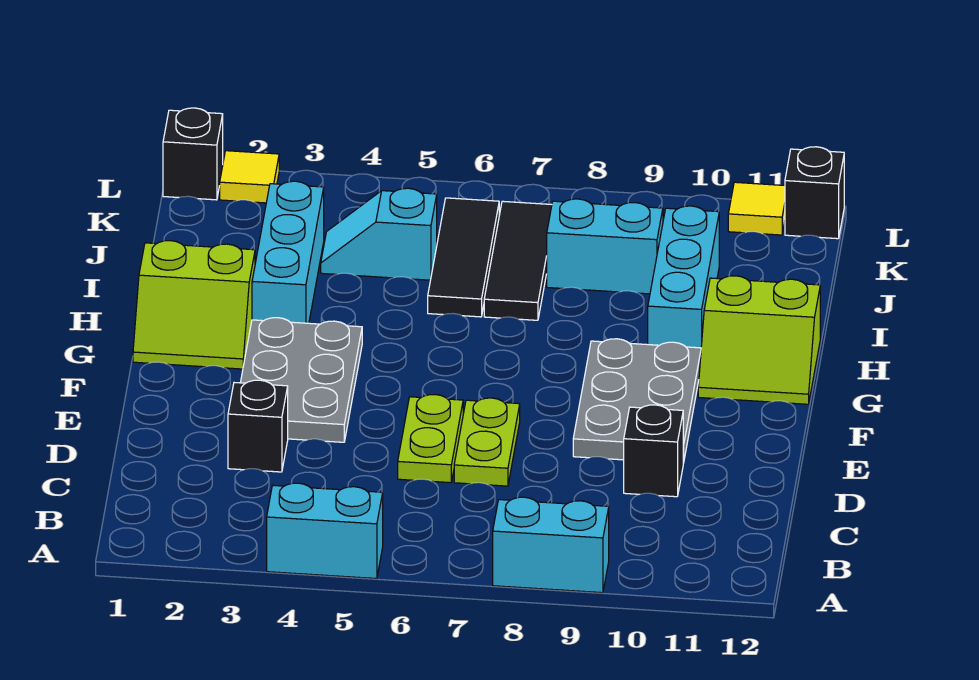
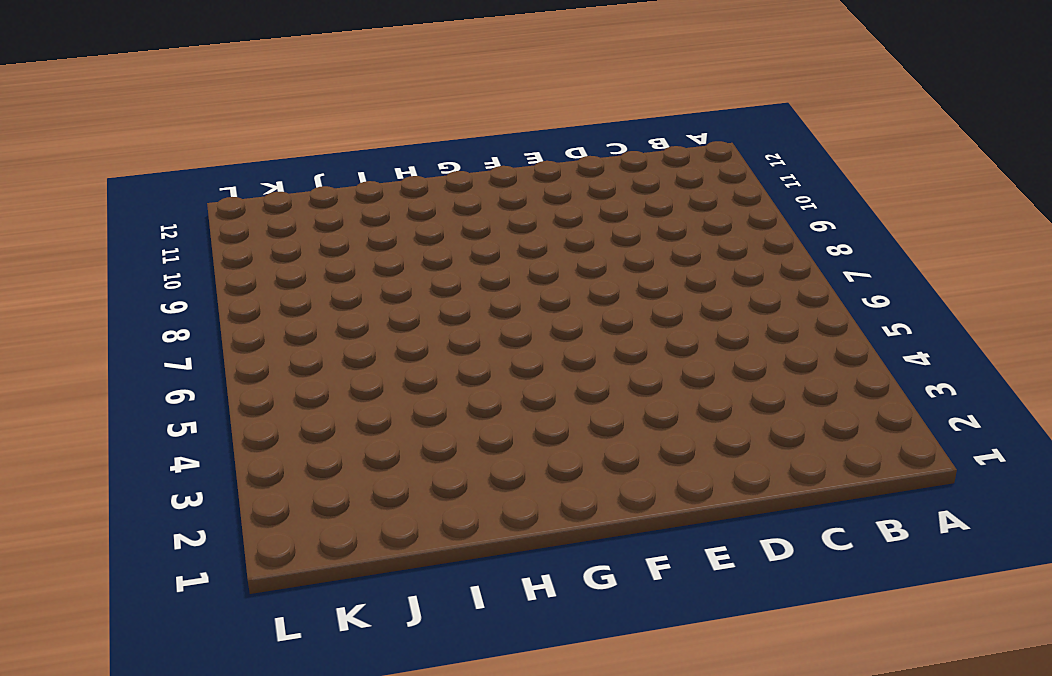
none -> cyan brick A4:A5 level 1
none -> cyan brick A8:A9 level 1
none -> black brick D3 level 1

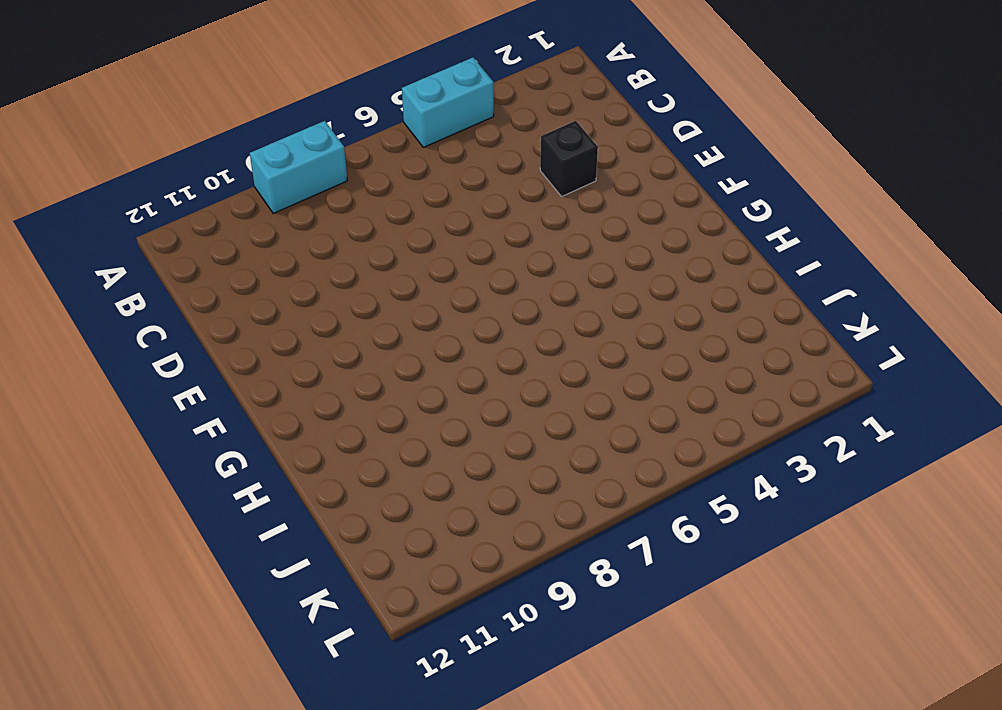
none -> lime plate D6:E6 level 1
none -> lime plate D7:E7 level 1
none -> black brick D10 level 1

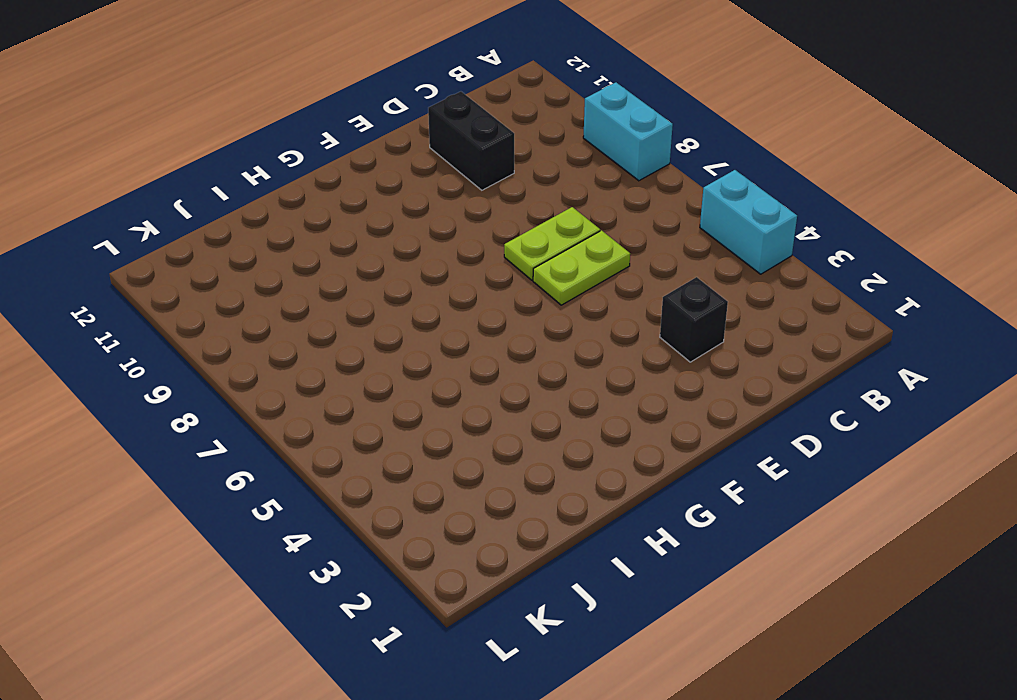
black brick D10:D11 level 1 -> black brick D10 level 1
none -> grey plate E3:G4 level 1
none -> grey plate E9:G10 level 1
none -> lime slope G1:H2 level 1 top H

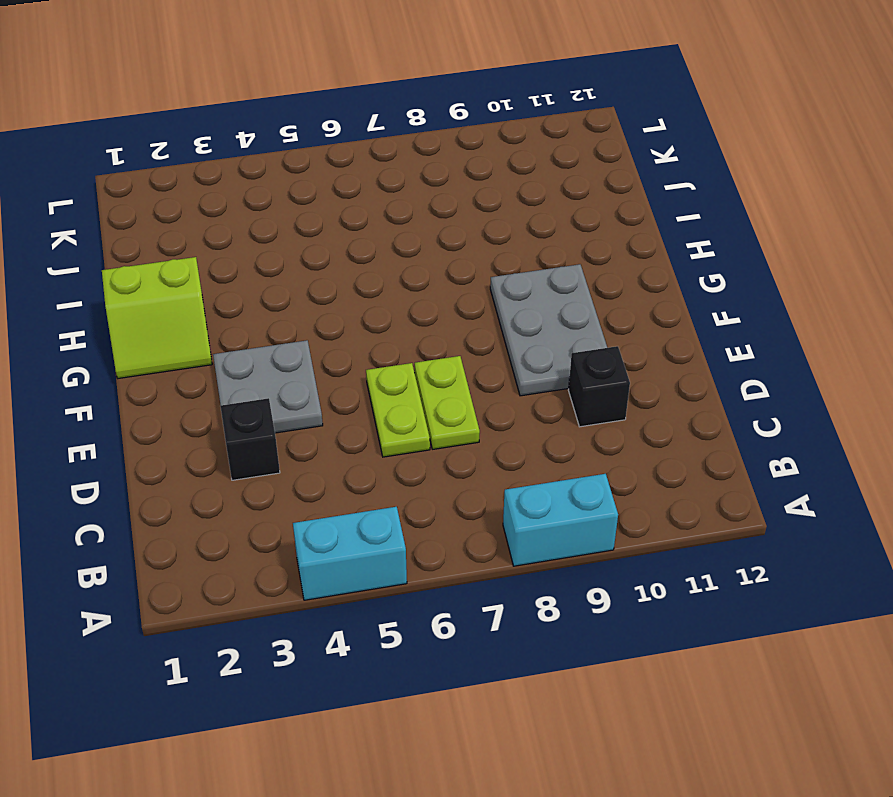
grey plate E3:F4 level 1 -> grey plate E3:G4 level 1
none -> lime slope G11:H12 level 1 top H
none -> cyan brick H3:J3 level 1
none -> cyan brick H10:J10 level 1

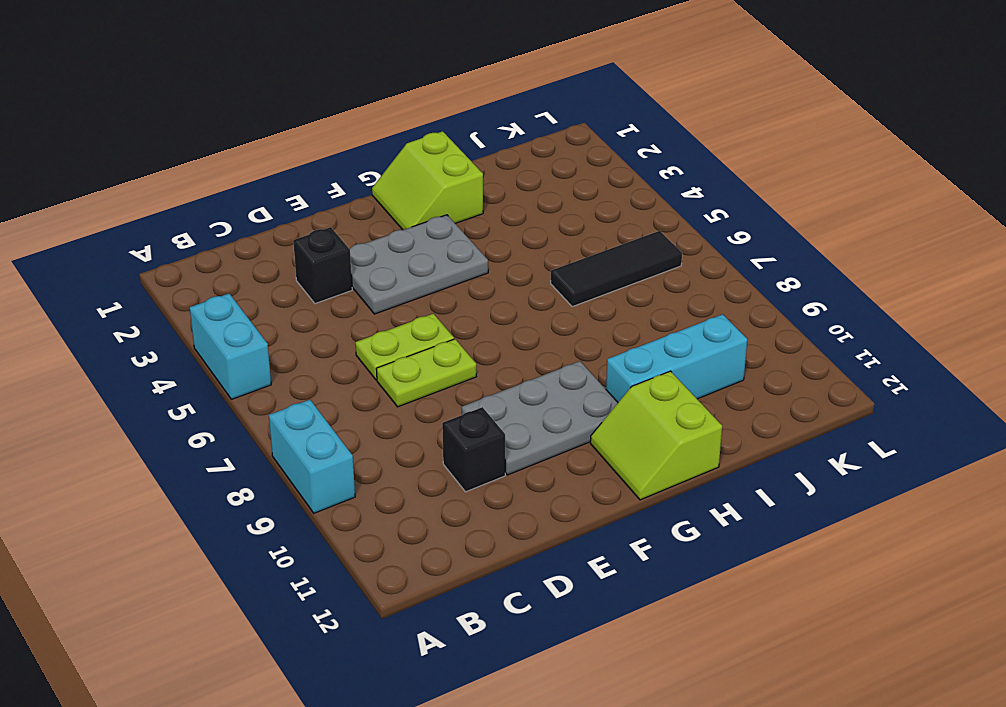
none -> cyan brick H3:J3 level 1
none -> black tile I7:K7 level 1
none -> cyan slope J4:J5 level 1 top 5

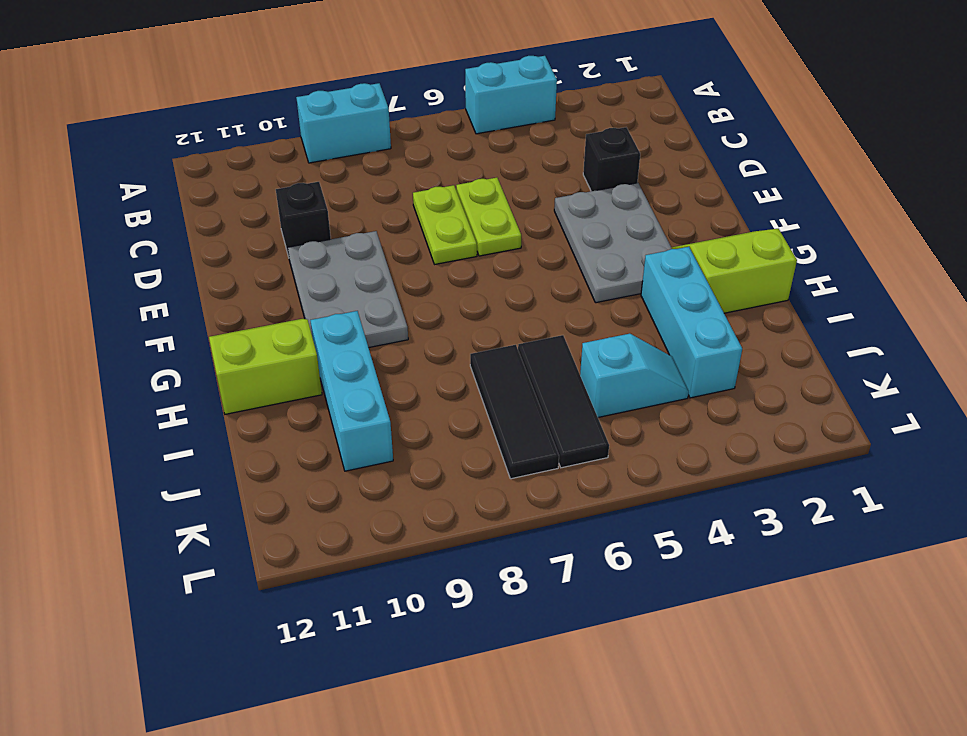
none -> cyan brick J8:J9 level 1
none -> black brick L1 level 1
none -> yellow tile L2 level 1

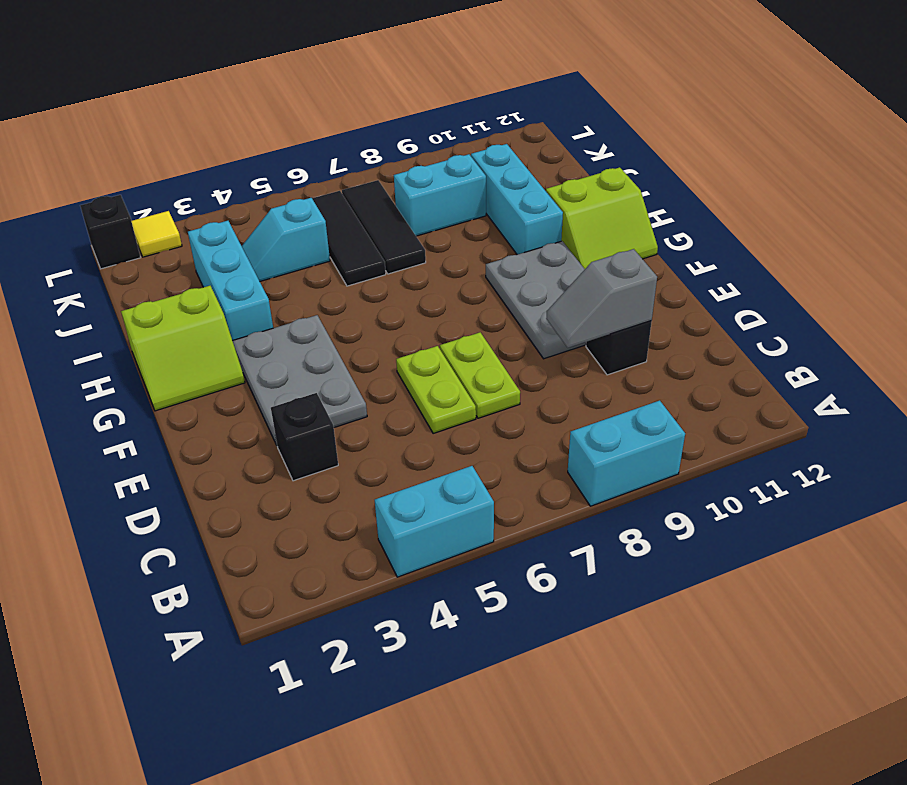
grey slope D9:D10 level 2 top 10 -> none
none -> yellow tile L11 level 1
none -> black brick L12 level 1

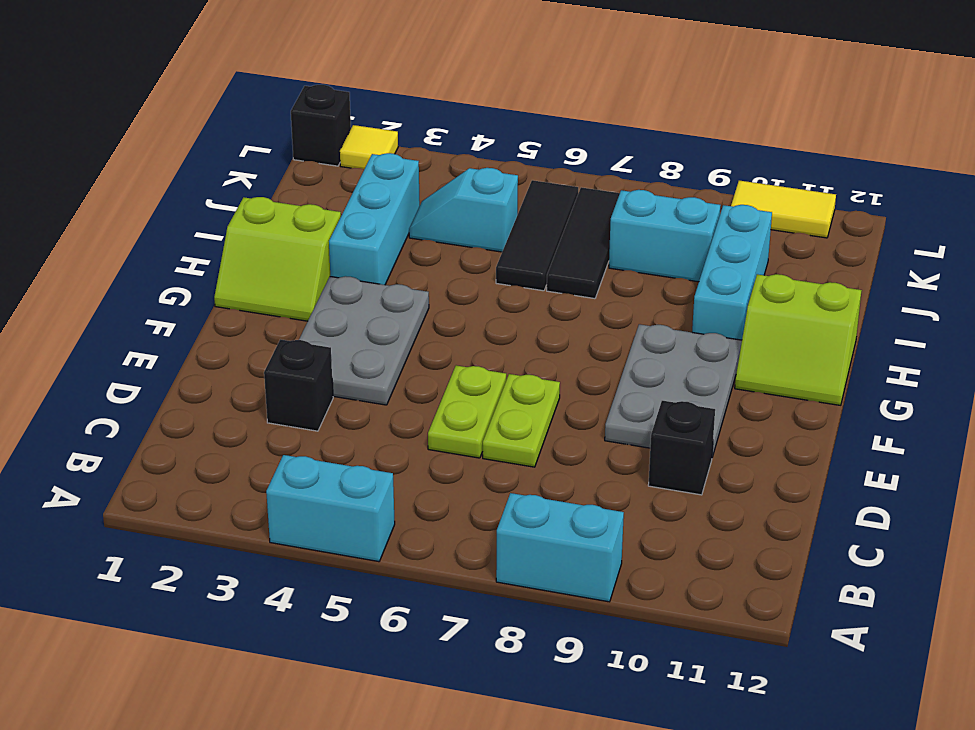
yellow tile L10:L11 level 1 -> yellow tile L11 level 1
none -> black brick L12 level 1

